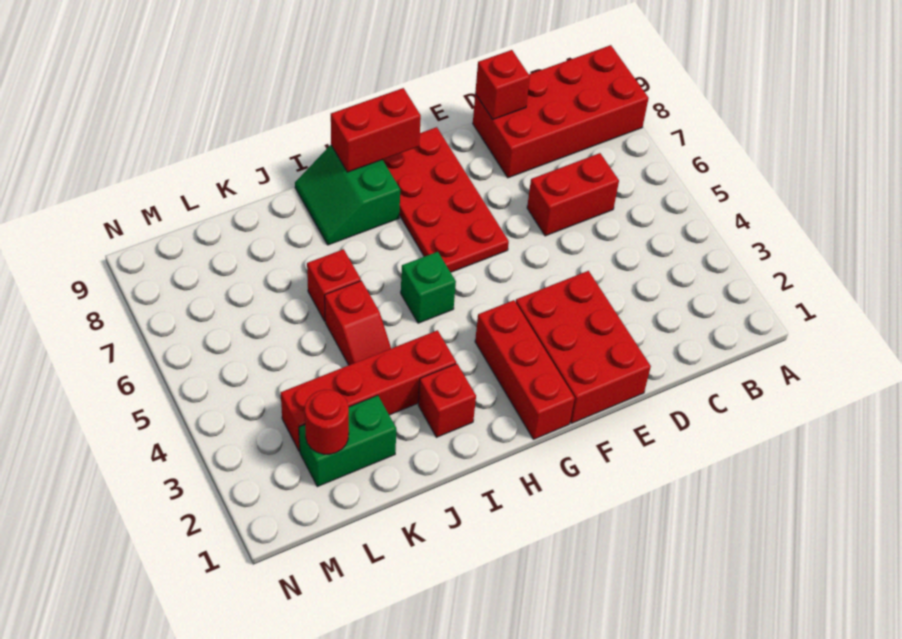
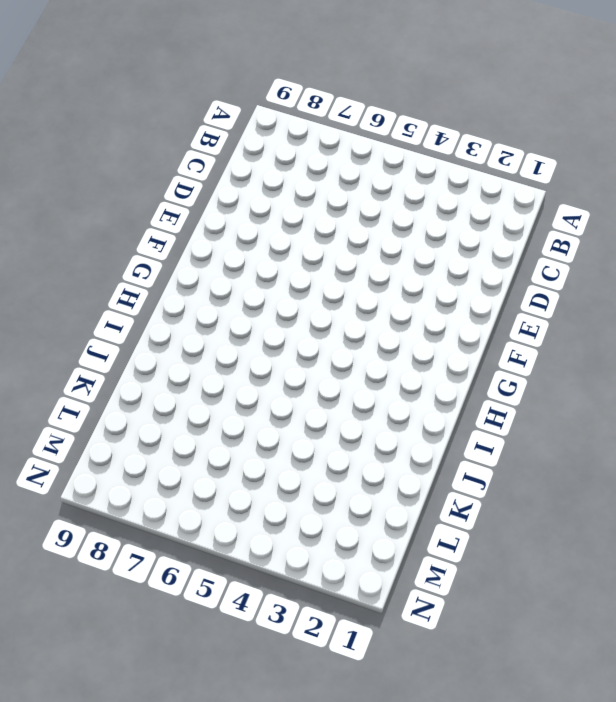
none -> red brick A8:D9 level 1
none -> red brick C6:D6 level 1
none -> red brick E1:F3 level 1

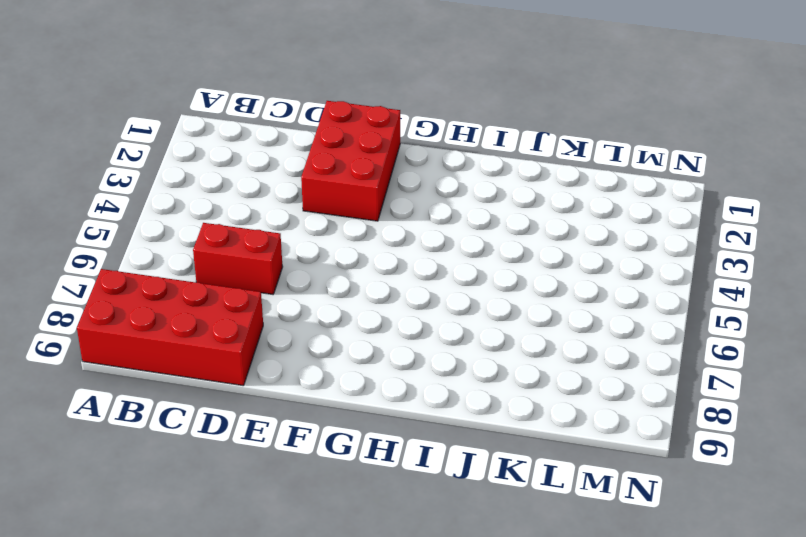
none -> red plate F6:G9 level 1
none -> red brick G1:G3 level 1
none -> green brick H5 level 1

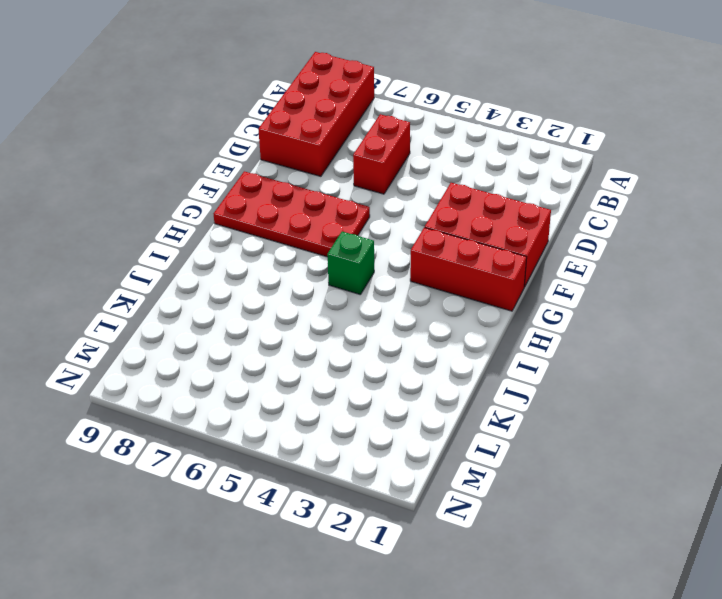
none -> green slope H8:I9 level 1 top H
none -> red brick I2 level 1
none -> red brick I3:L3 level 1

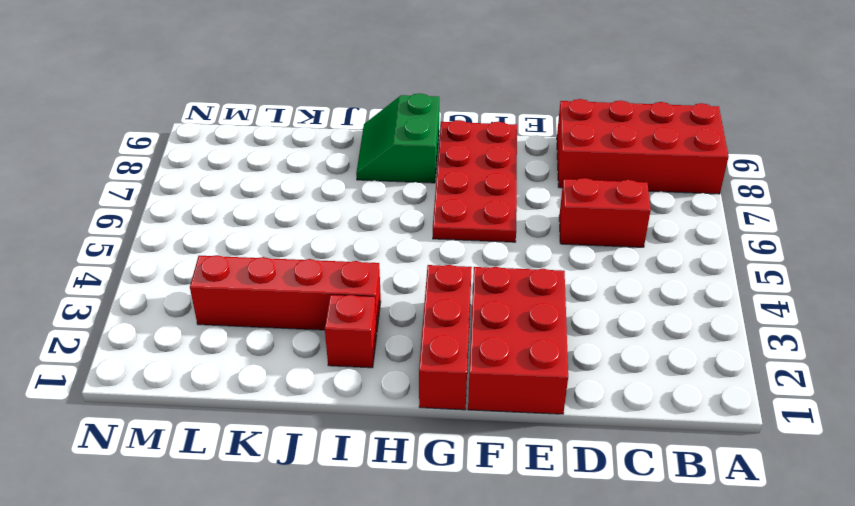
none -> green brick H5 level 1
none -> red slope J4:J5 level 1 top 5
none -> red brick J6 level 1

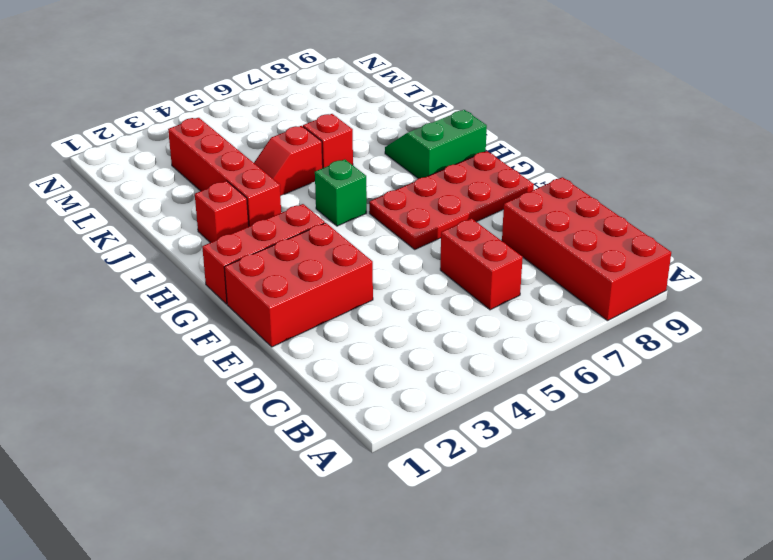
none -> green brick K2:L2 level 1
none -> red brick D9 level 2
none -> red brick G9:H9 level 2

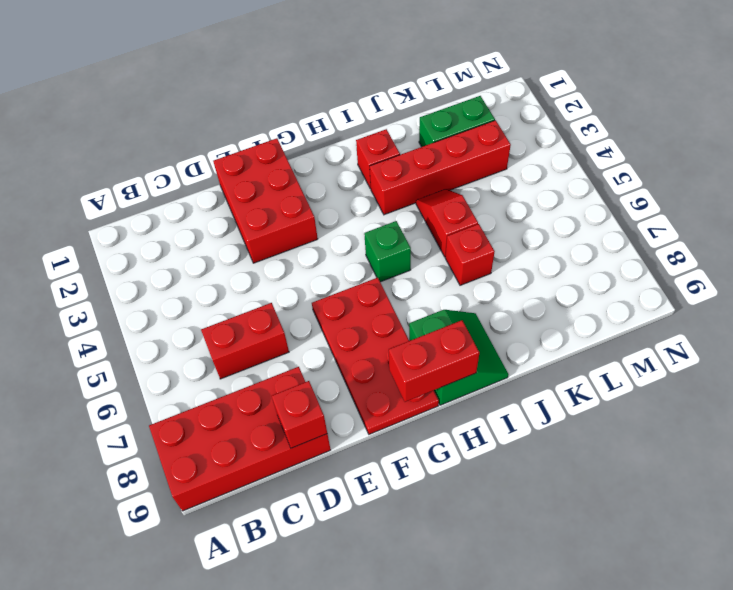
none -> red brick G1:G3 level 1
none -> red round brick L2 level 2

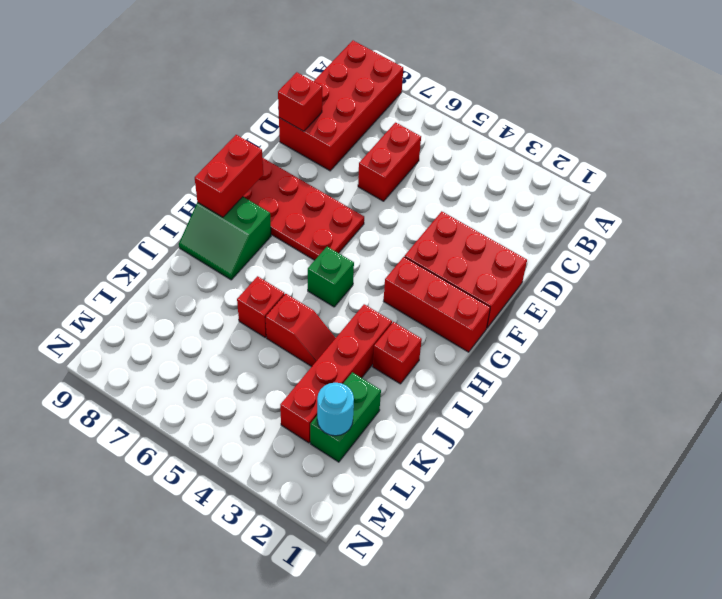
cyan round brick L2 level 2 -> red round brick L2 level 2

